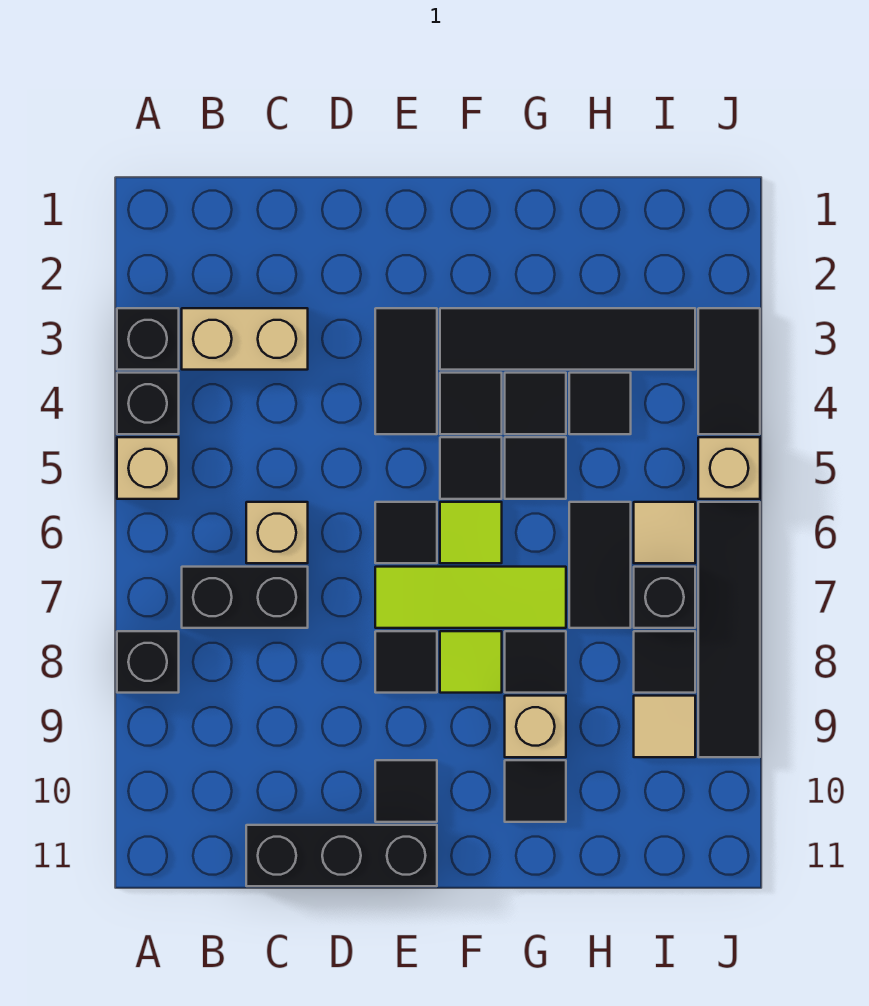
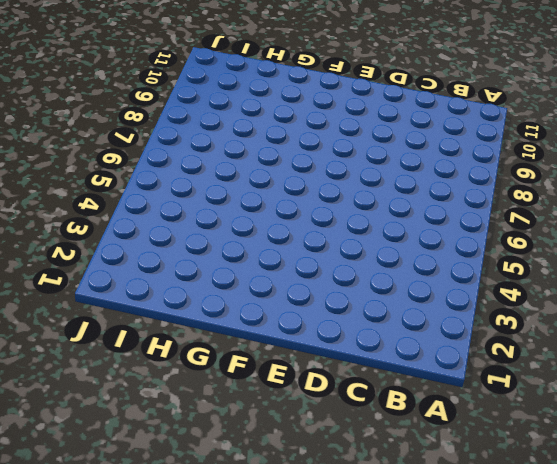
none -> black brick A3 level 1
none -> black brick A4 level 1
none -> tan brick A5 level 1
none -> black brick A8 level 1

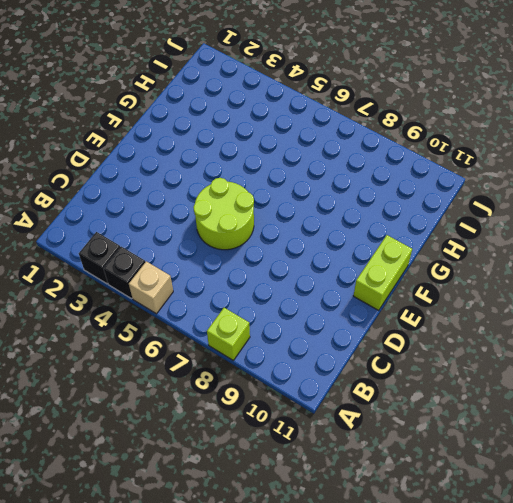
lime brick A8 level 1 -> black brick A8 level 1
lime round brick D5:E6 level 1 -> black tile E6 level 1
lime brick E11:F11 level 1 -> black brick C11:E11 level 1
none -> tan brick B3:C3 level 1
none -> black brick B7:C7 level 1
none -> tan brick C6 level 1
none -> black tile E3:E4 level 1

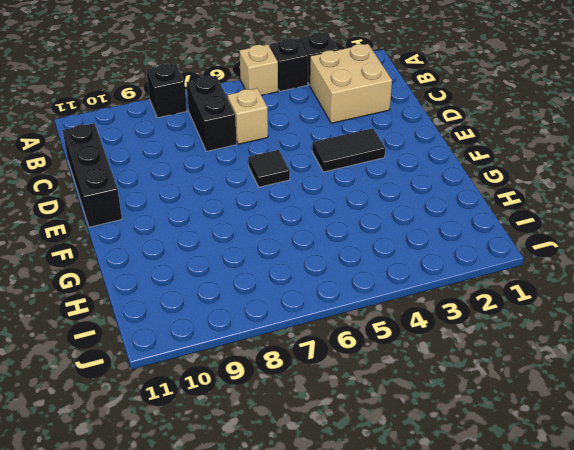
tan brick B2:C3 level 1 -> tan brick B3:C3 level 1
none -> lime tile E7:G7 level 1
none -> black tile E8 level 1
none -> black tile E10 level 1
none -> black tile F3:I3 level 1

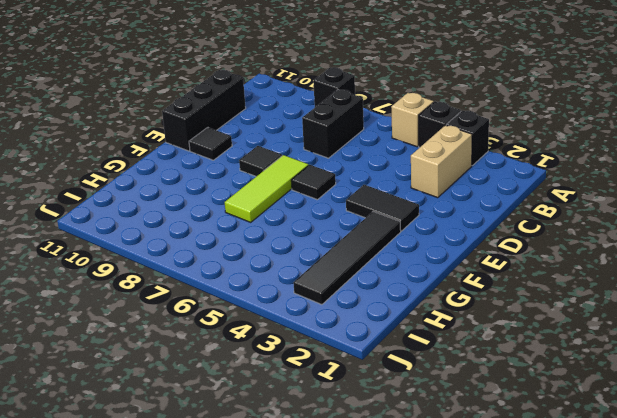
none -> tan brick C6 level 1
none -> black tile F4 level 1
none -> black tile F5 level 1
none -> lime tile F6 level 1

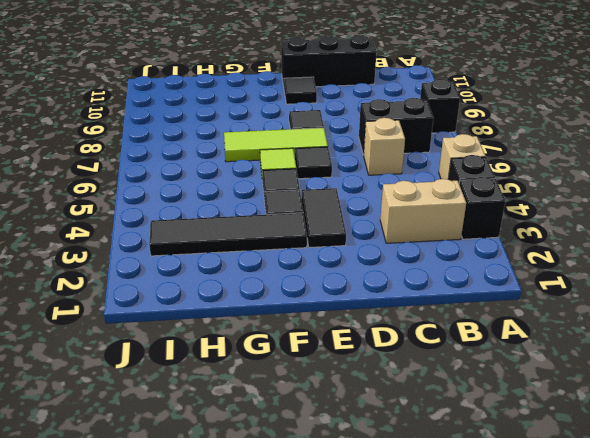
none -> lime tile F8 level 1
none -> black tile G4 level 1
none -> black tile G5 level 1
none -> black tile G8 level 1

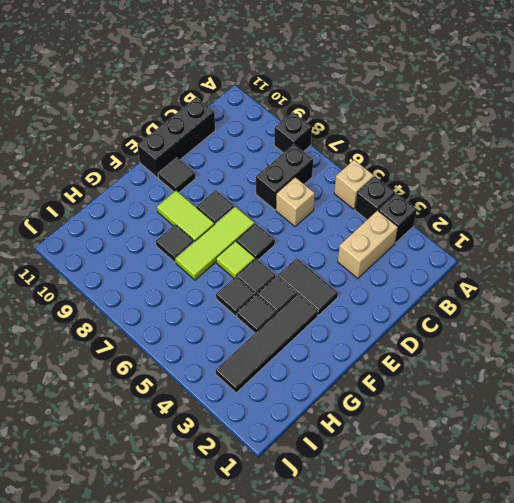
lime tile F8:F9 level 1 -> lime tile F8 level 1
none -> tan brick G9 level 1
none -> black tile G10 level 1
none -> black tile H4 level 1
none -> black tile H6:H7 level 1

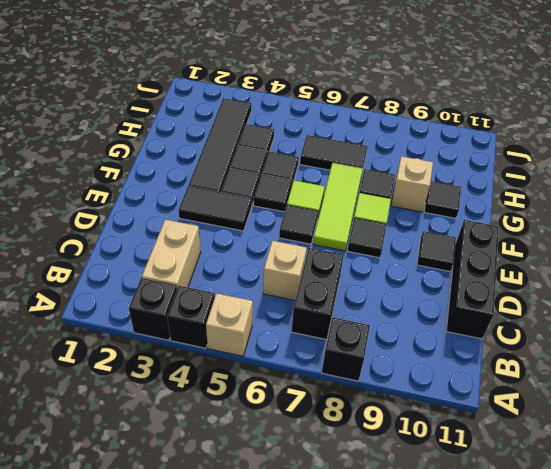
none -> tan tile I6 level 1
none -> black brick I7 level 1
none -> black tile I8 level 1
none -> tan tile I9 level 1

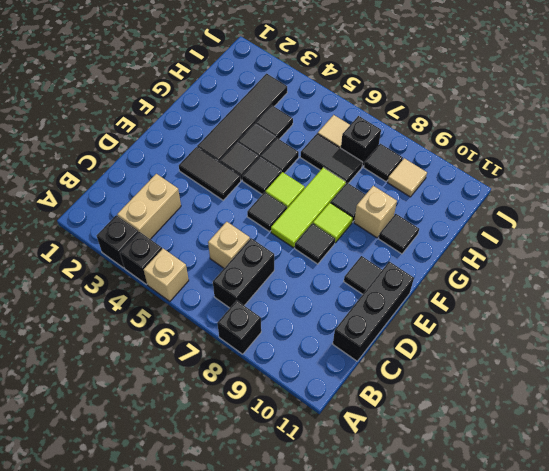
none -> black tile J3:J4 level 1
none -> tan brick J5 level 1
none -> black tile J6:J9 level 1

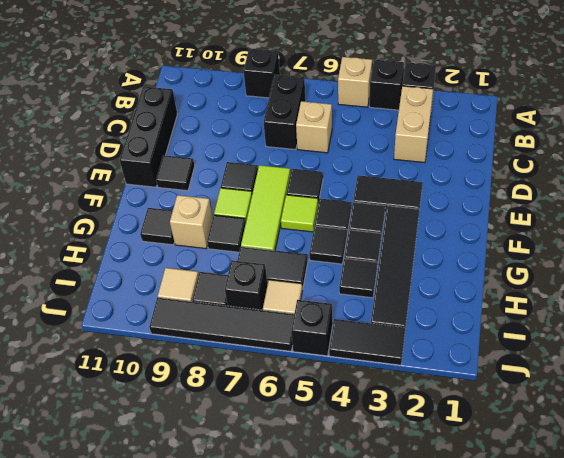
black brick J5 level 1 -> tan brick J5 level 1

